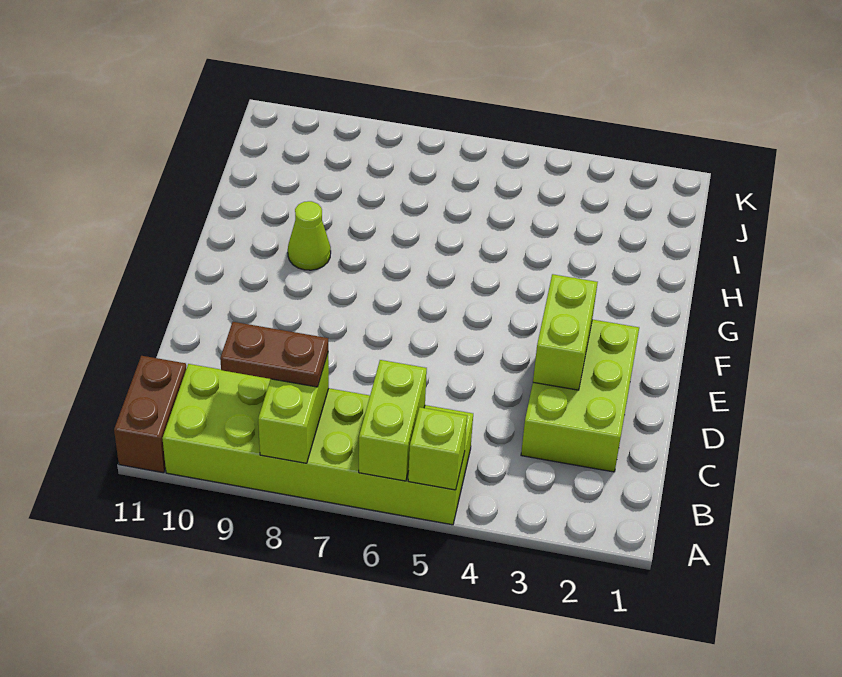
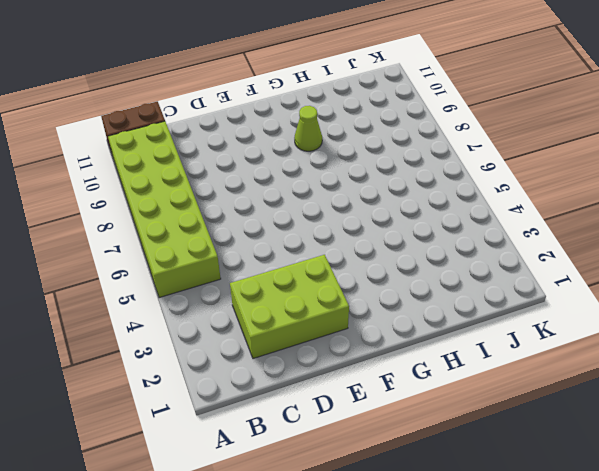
none -> lime brick A5 level 2
none -> lime brick A6:B6 level 2

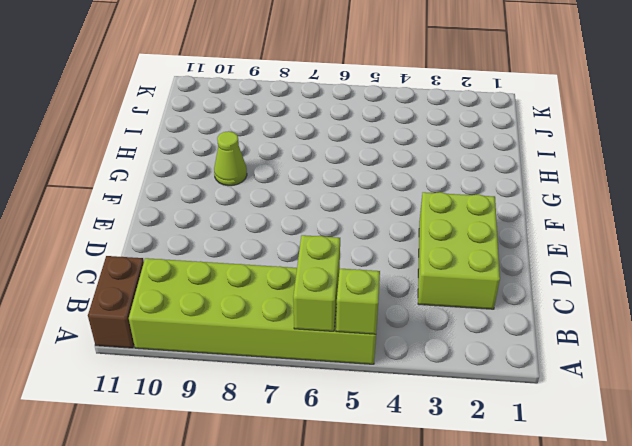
none -> lime brick A8:B8 level 2
none -> lime brick D3:E3 level 2

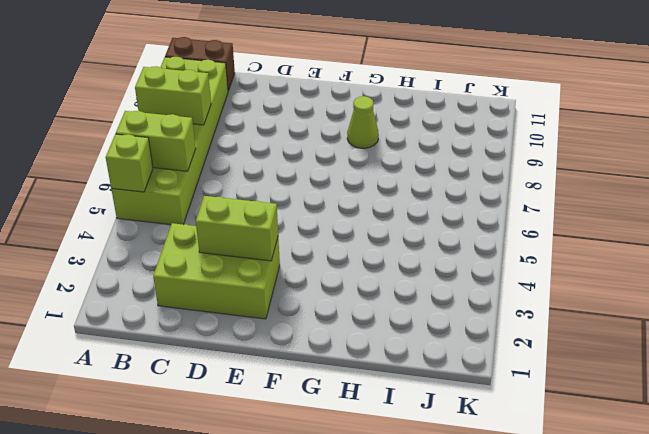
none -> brown plate B8:B9 level 3

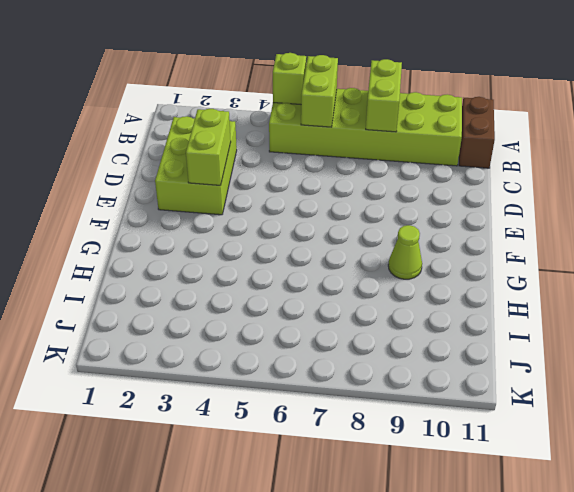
none -> brown plate B8:B9 level 3

